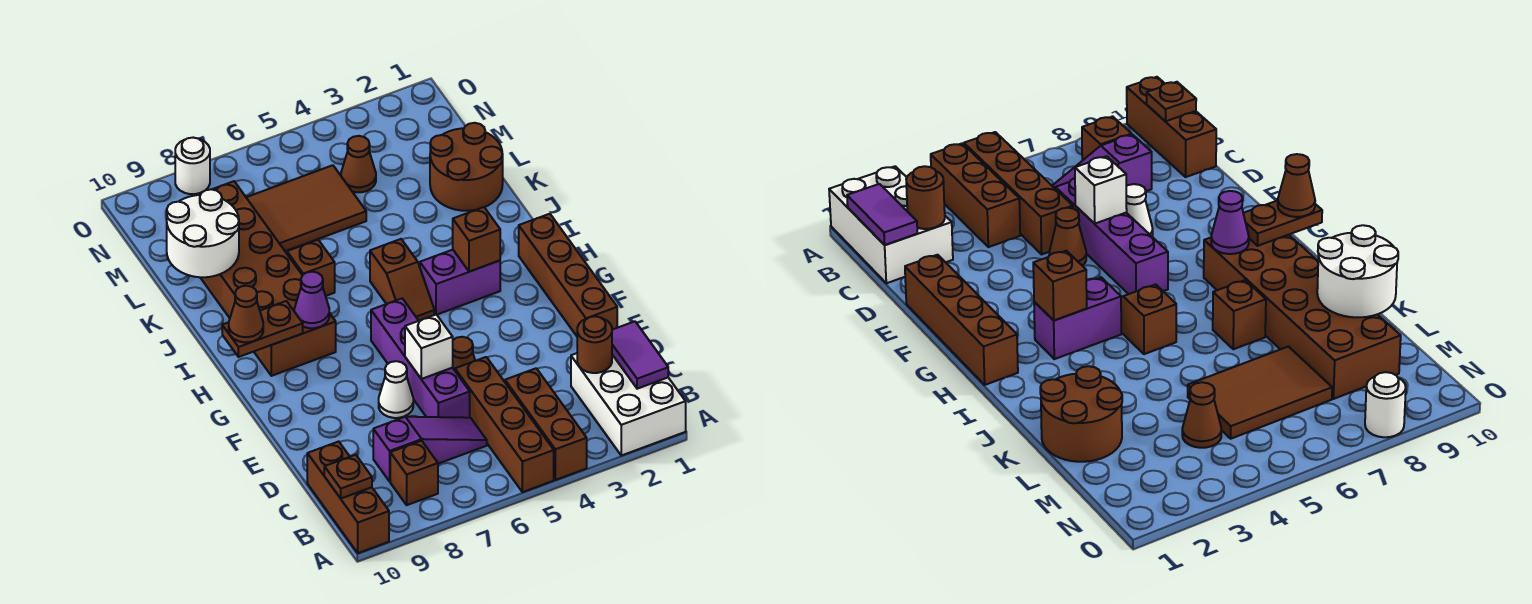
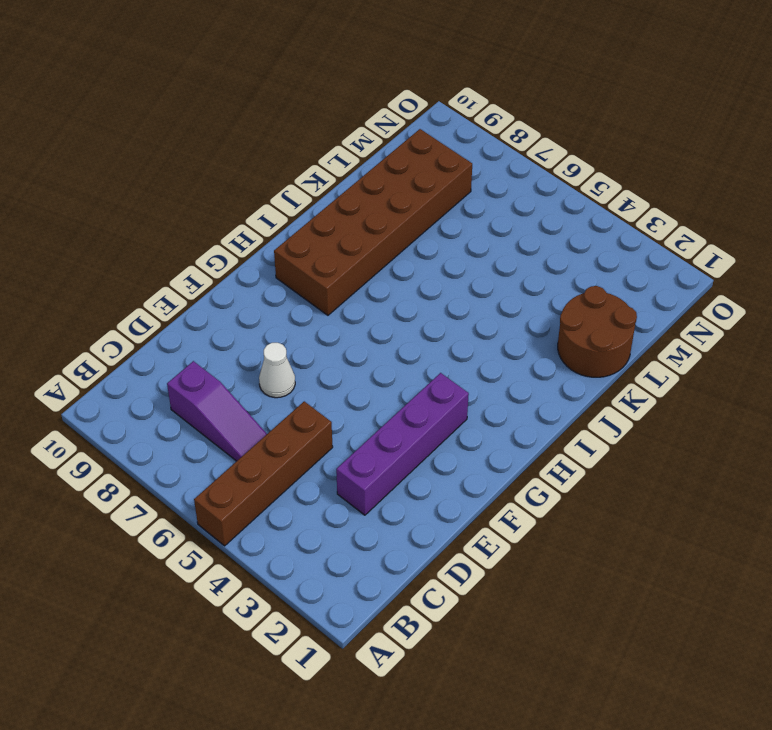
purple brick D3:G3 level 1 -> purple brick D6:G6 level 1
none -> white brick A1:C2 level 1
none -> brown brick A4:C4 level 1
none -> brown brick A10:C10 level 1

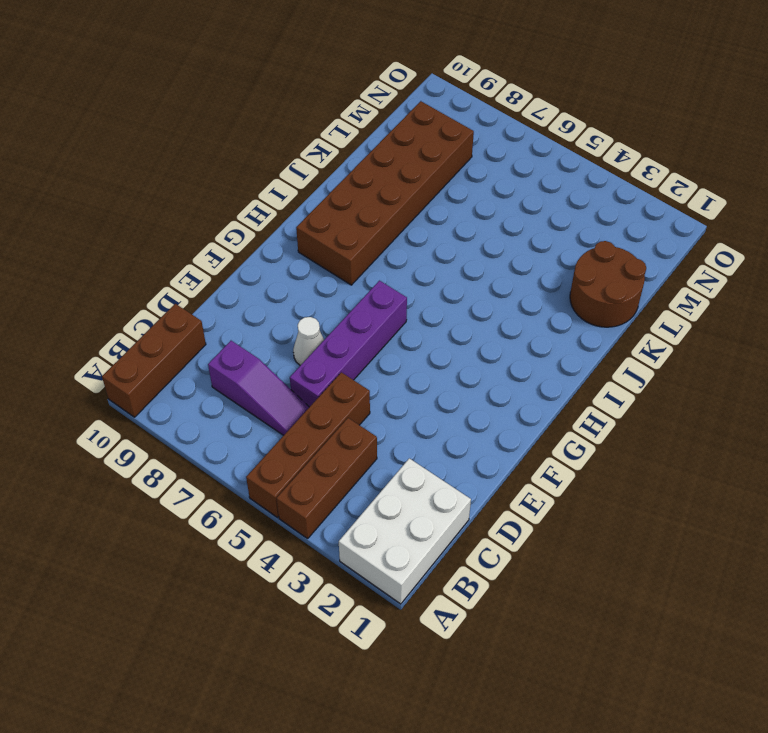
none -> brown brick B8 level 1
none -> brown brick E1:H1 level 1
none -> brown cone E5 level 1

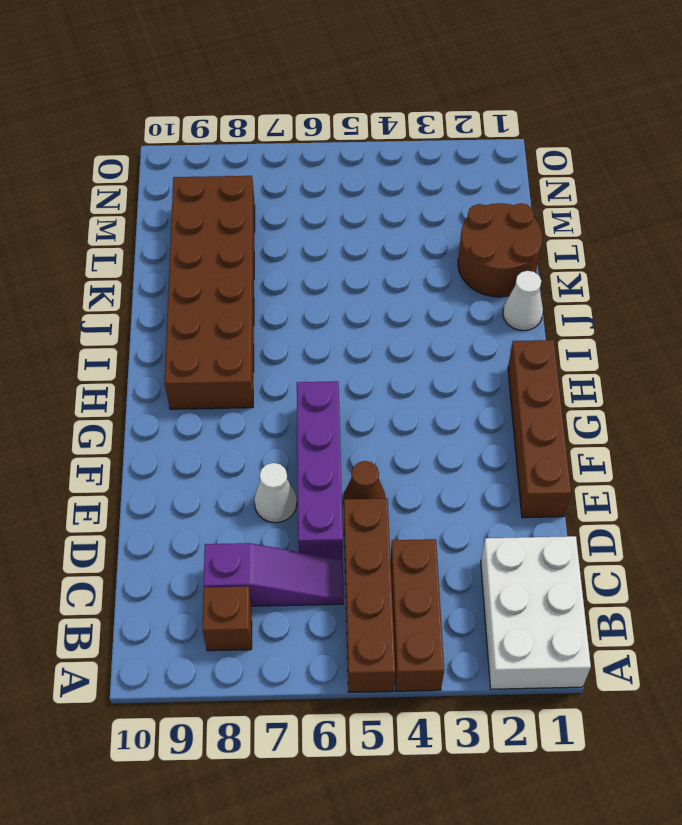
white cone J1 level 1 -> none
none -> brown brick A10:C10 level 1
none -> purple brick H3:H4 level 1
none -> brown slope H5:I5 level 1 top I

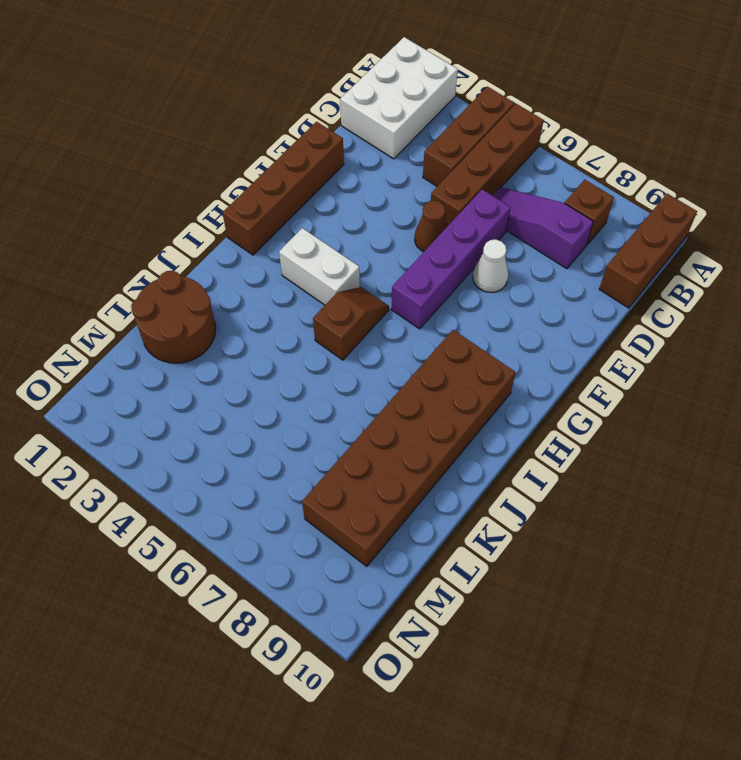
white brick H3:H4 level 1 -> purple brick H3:H4 level 1
none -> brown brick J7 level 1
none -> brown tile L5:M7 level 1
none -> brown cone M4 level 1

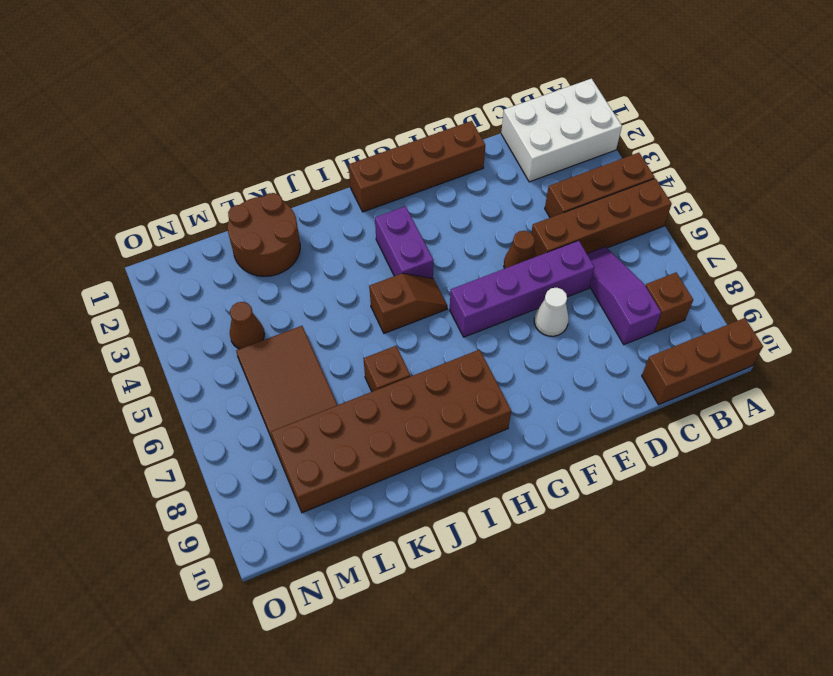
none -> white round brick O8 level 1
none -> purple tile B1:C1 level 2
none -> brown plate B10 level 2

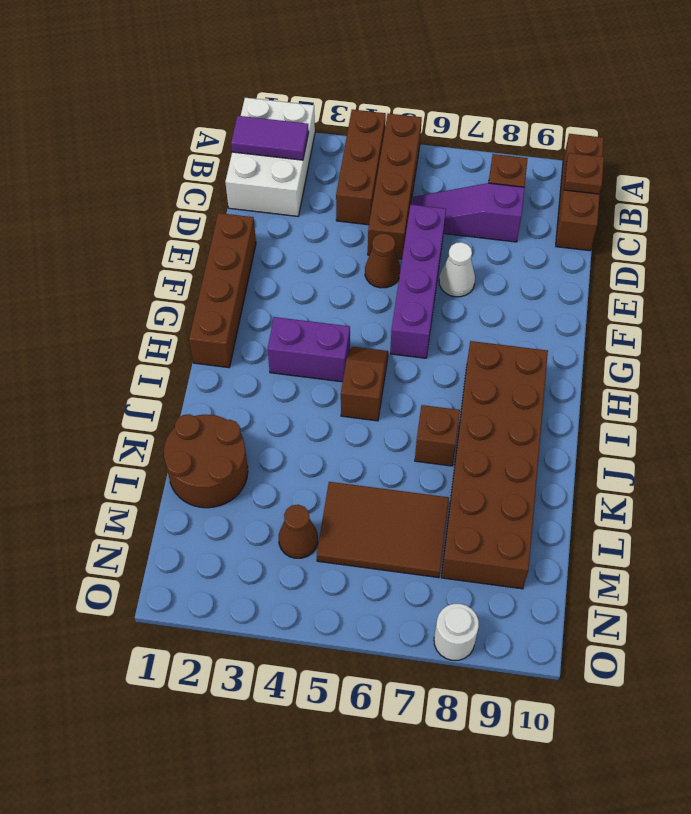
purple tile B1:B2 level 2 -> purple tile B1:C1 level 2
none -> brown round brick C2 level 2
none -> white brick E6 level 2
none -> brown brick H3 level 2

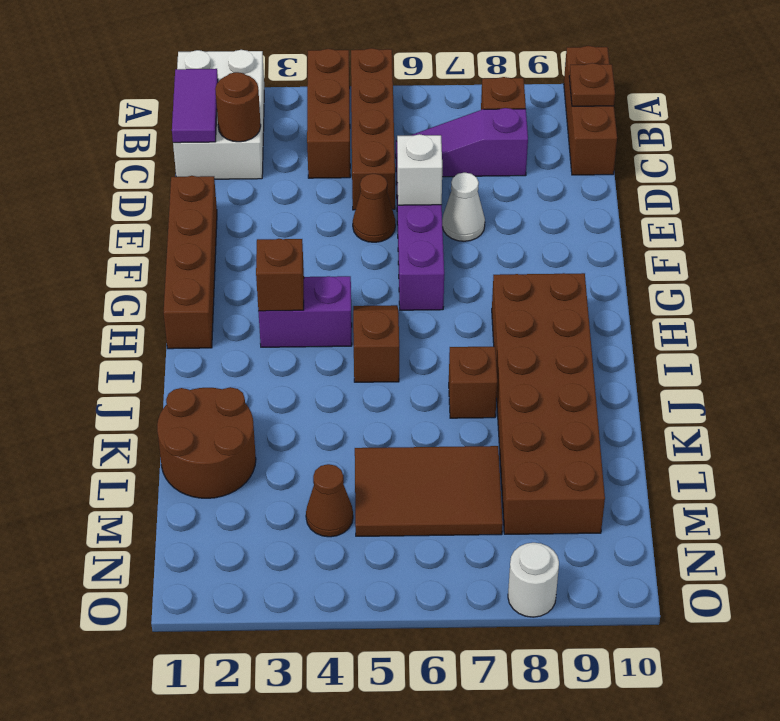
none -> purple cone H8 level 2
none -> brown plate H9:H10 level 2
none -> white round brick K9:L10 level 2

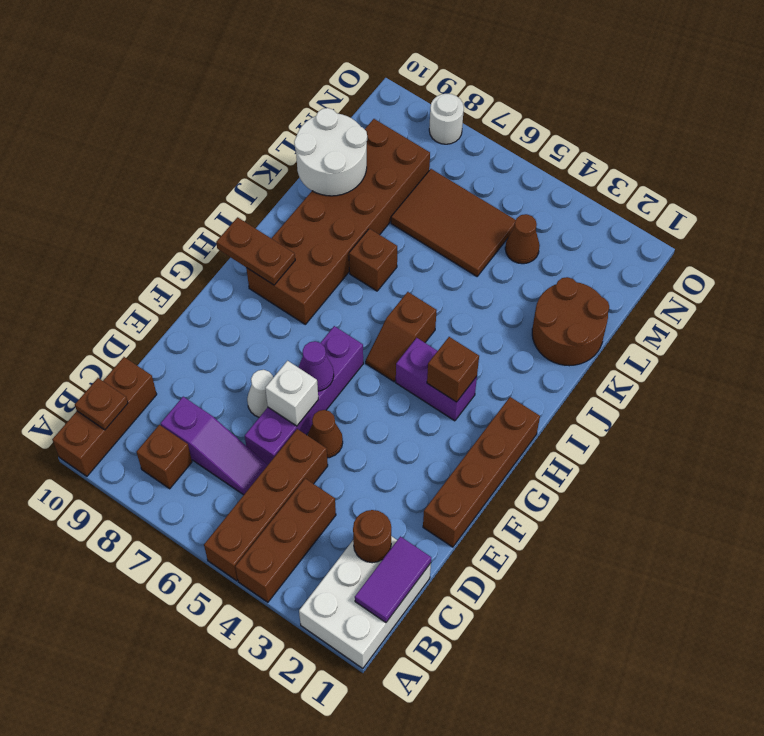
purple cone F6 level 2 -> purple cone H8 level 2
none -> brown cone H10 level 3

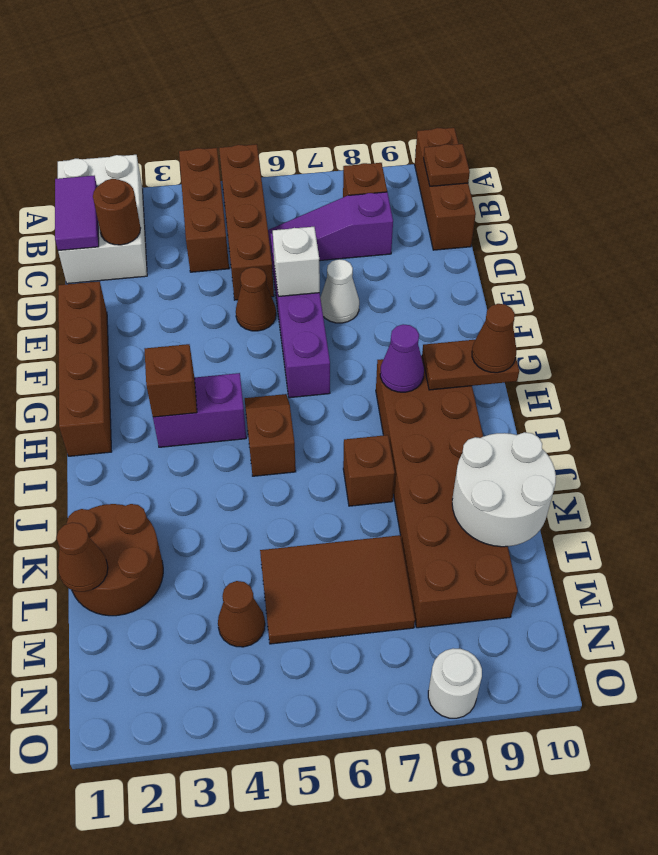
brown cone L1 level 2 -> none

